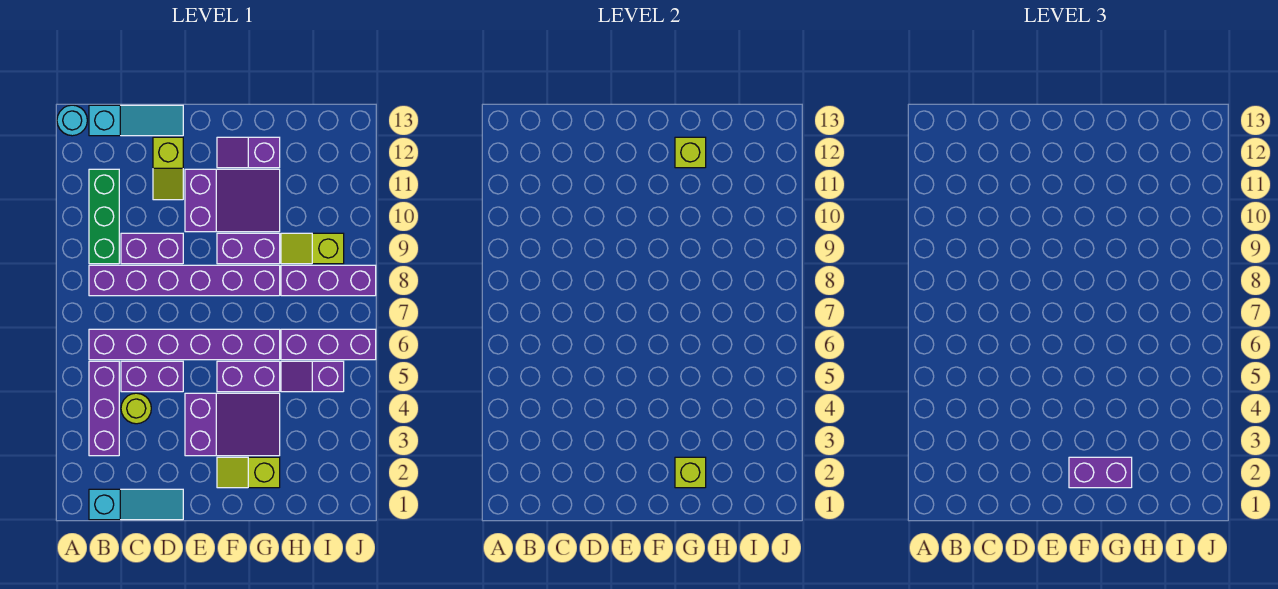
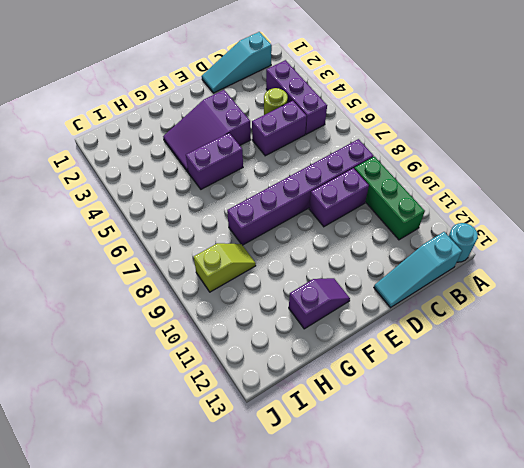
none -> purple brick B6:G6 level 1
none -> lime slope D11:D12 level 1 top 12
none -> purple slope E10:G11 level 1 top E

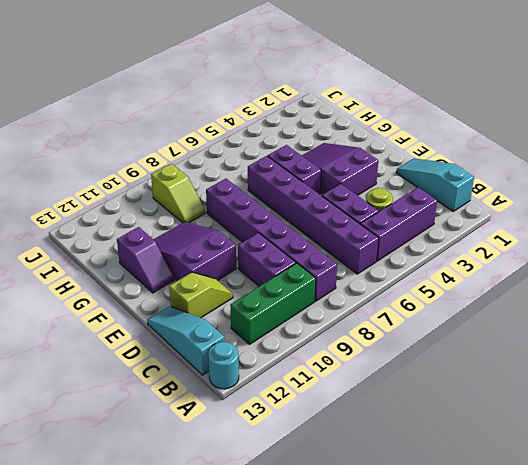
none -> lime slope F2:G2 level 1 top G
none -> purple brick F9:G9 level 1
none -> purple slope H5:I5 level 1 top I

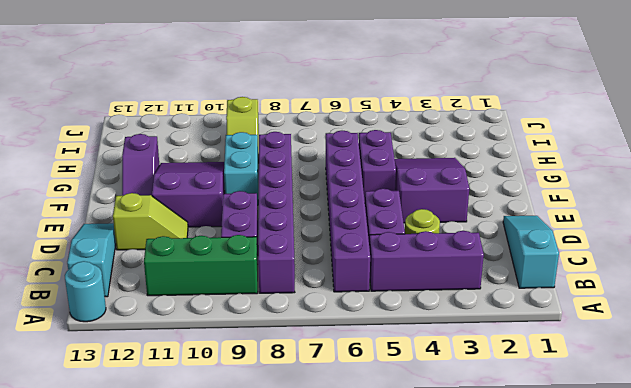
cyan brick F9:G9 level 1 -> purple brick F9:G9 level 1
none -> lime slope F2:G2 level 1 top G
none -> purple slope H5:I5 level 1 top I
none -> purple brick H6:J6 level 1

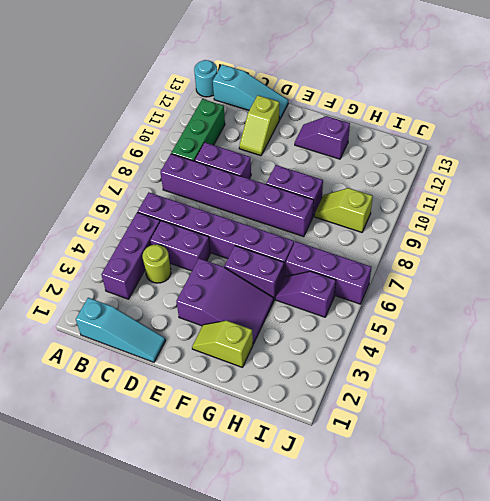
none -> purple slope E10:G11 level 1 top E
none -> purple brick H8:J8 level 1
none -> lime brick G2 level 2

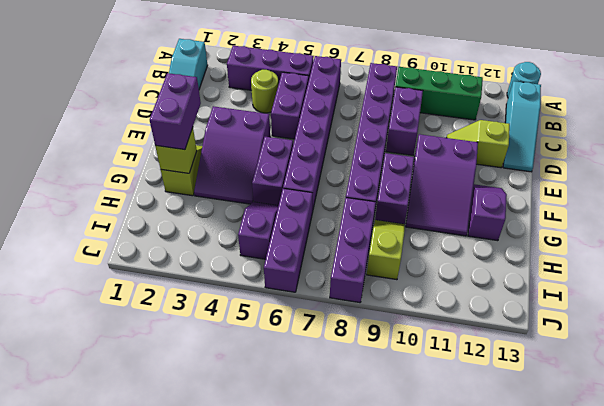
none -> lime brick G12 level 2

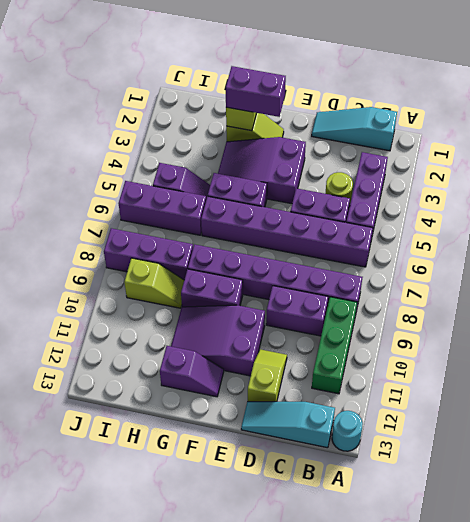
none -> lime brick G12 level 2

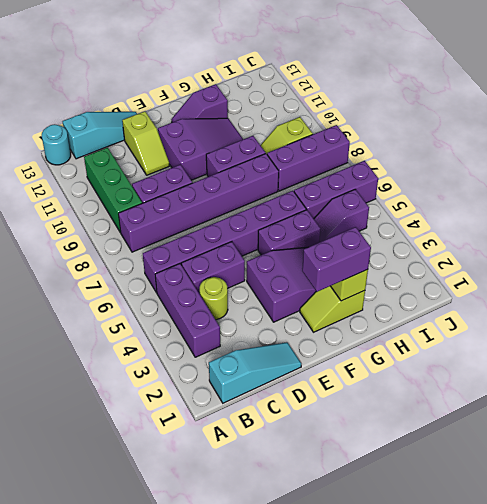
none -> lime brick G12 level 2

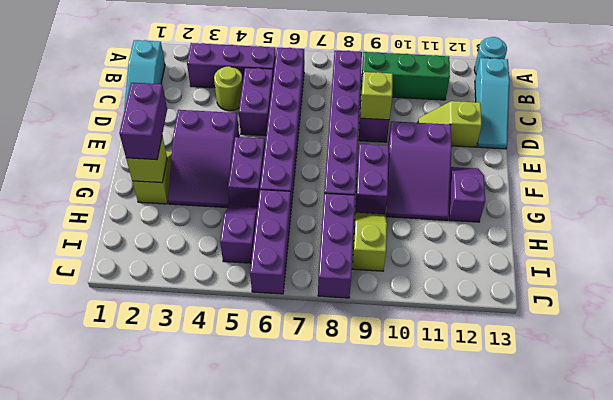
lime brick D9 level 2 -> lime brick G12 level 2

